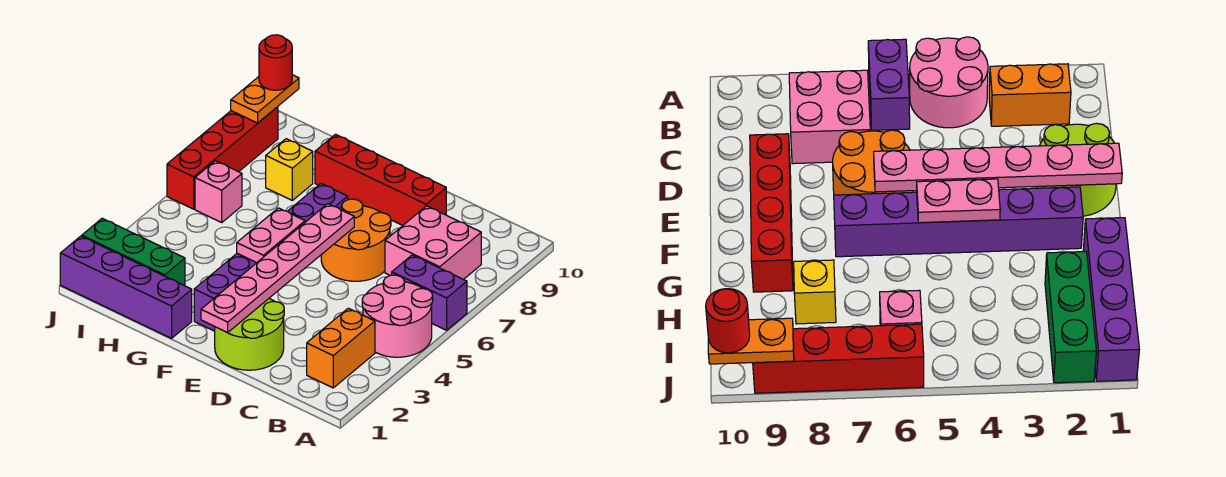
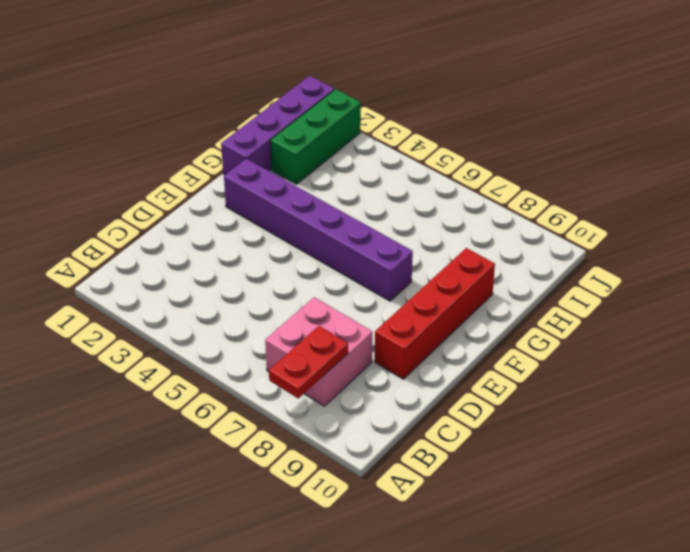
red plate A8:B8 level 2 -> none
none -> pink round brick A4:B5 level 1
none -> purple brick A6:B6 level 1
none -> orange brick B2:B3 level 1

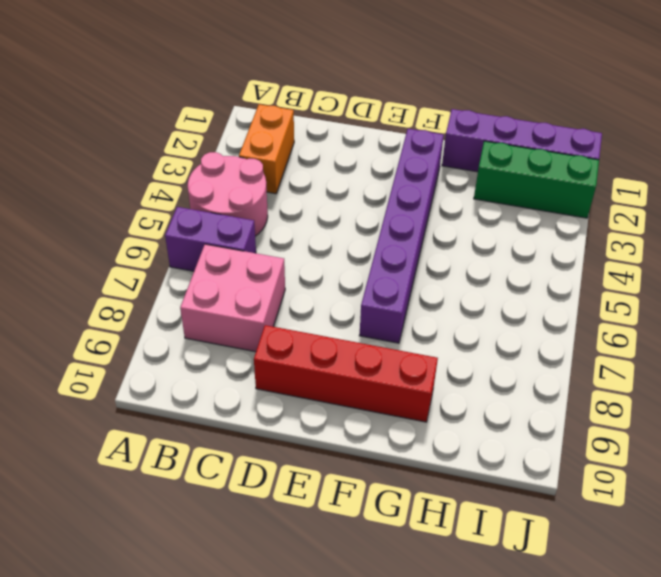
none -> lime round brick D1:E2 level 1
none -> orange round brick D6:E7 level 1
none -> yellow brick H8 level 1

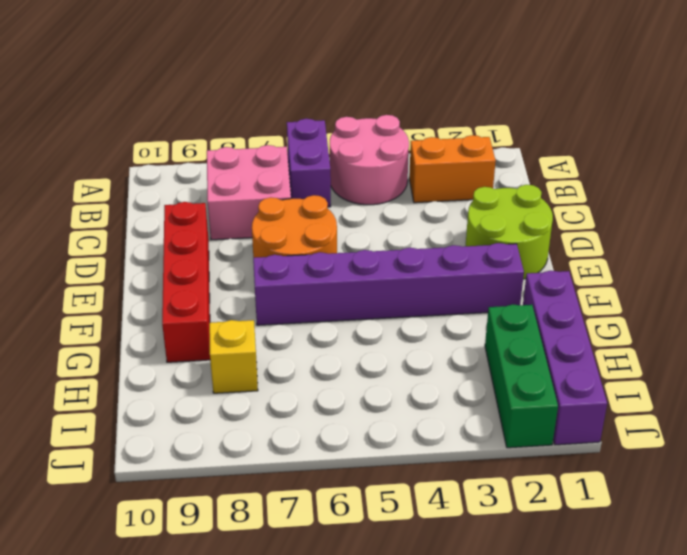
none -> pink brick I6 level 1
none -> red brick J6:J9 level 1
none -> pink plate E1:E6 level 2

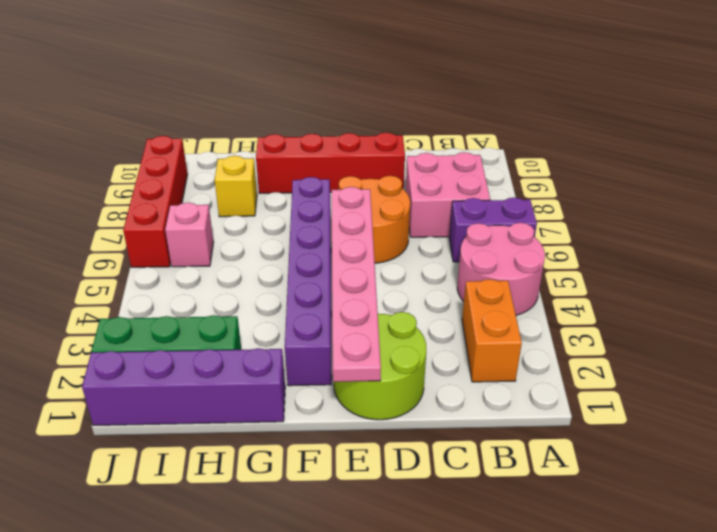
none -> pink plate F4:F5 level 2
none -> orange plate J9:J10 level 2
none -> red round brick J10 level 3

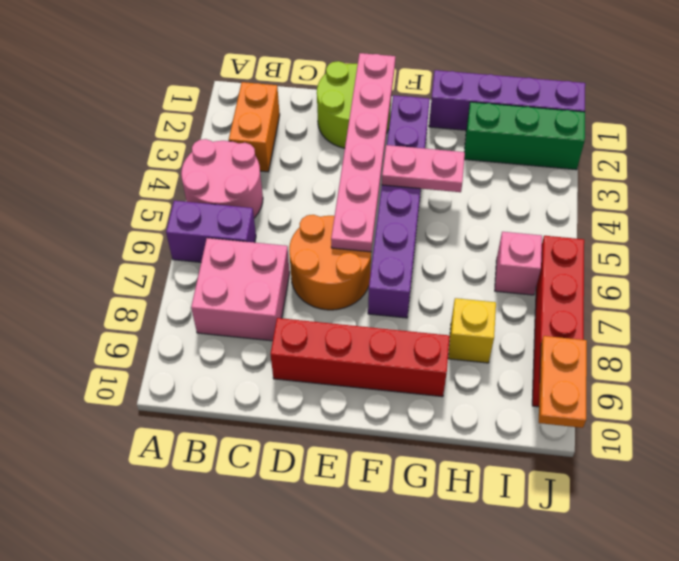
pink plate F4:G4 level 2 -> pink plate F4:F5 level 2
none -> red round brick J10 level 3

